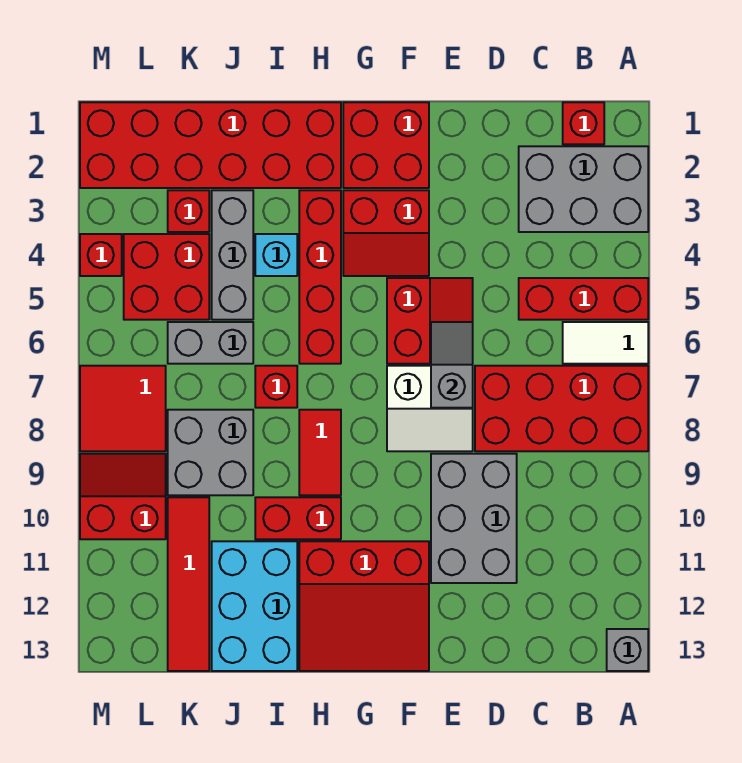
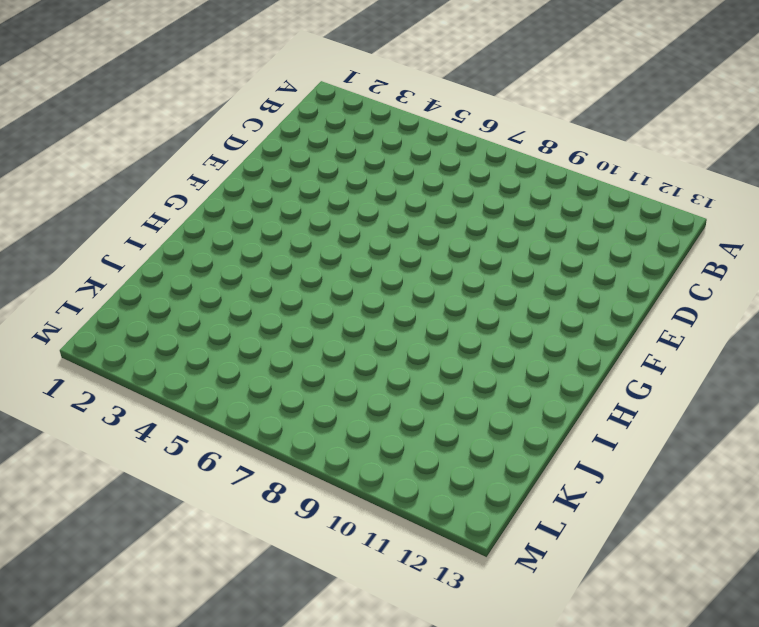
none -> grey brick A2:C3 level 1
none -> red brick A5:C5 level 1
none -> white tile A6:B6 level 1

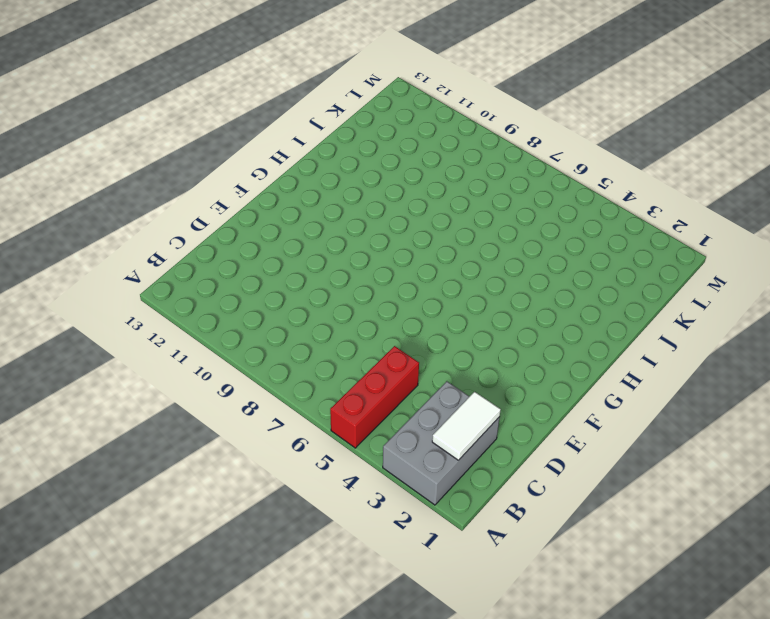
white tile B2:C2 level 2 -> white tile A6:B6 level 1
none -> red brick A7:D8 level 1
none -> grey brick A13 level 1
none -> red brick B1 level 1

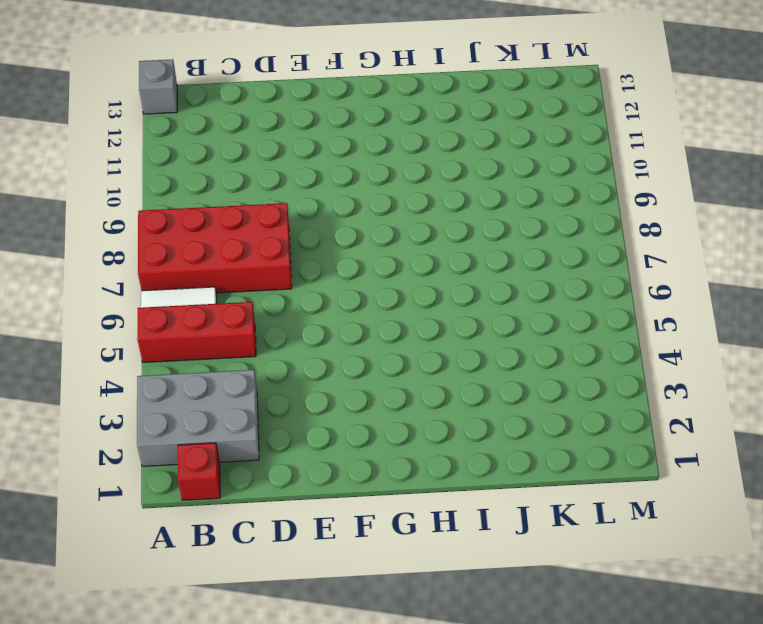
none -> grey brick D9:E11 level 1
none -> red slope E5:F6 level 1 top F
none -> white slope E7:F8 level 1 top 7

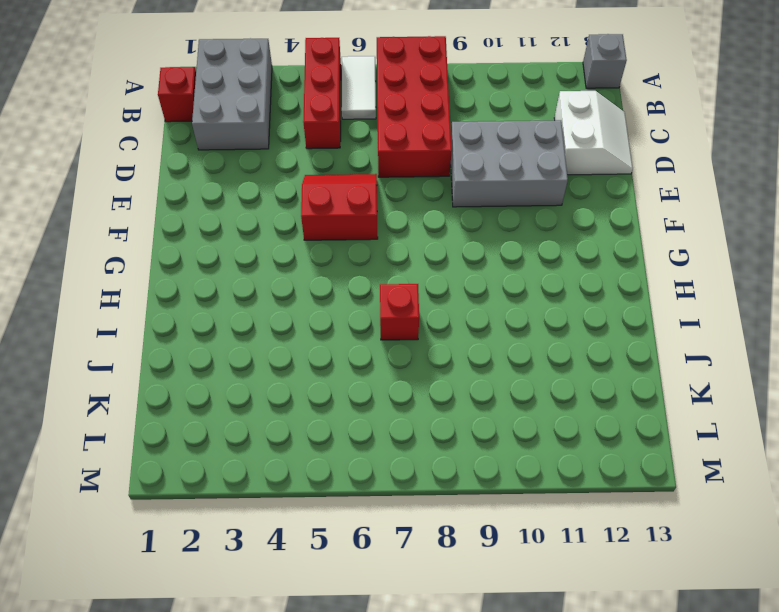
white slope C12:D13 level 1 top 12 -> white slope E7:F8 level 1 top 7
none -> red brick F1:G2 level 1
none -> red slope F3:G4 level 1 top 3
none -> red slope F11:H13 level 1 top 11

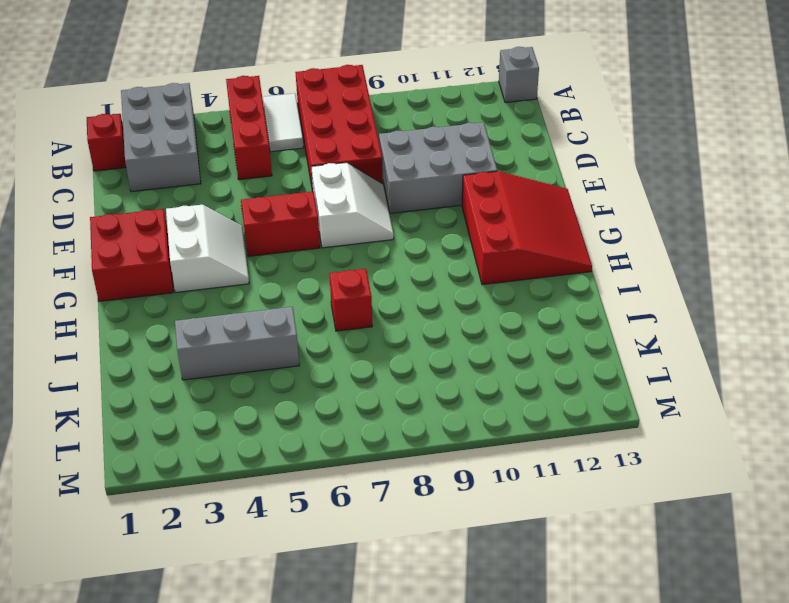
white slope F3:G4 level 1 top 3 -> red slope F3:G4 level 1 top 3
none -> red brick H1:M2 level 1
none -> red brick H3:H6 level 1
none -> red tile H8:H9 level 1

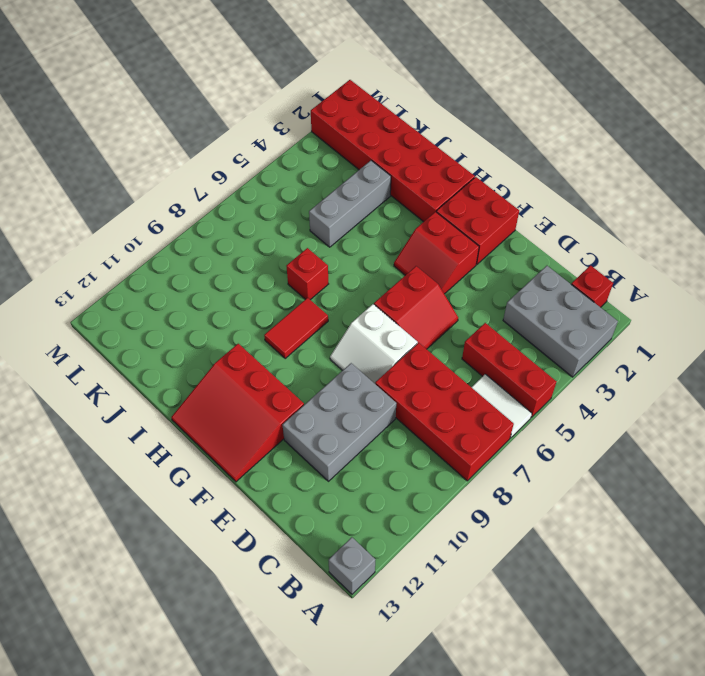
none -> red brick H3:H6 level 1
none -> red brick H10:I10 level 1
none -> cyan brick I4 level 1

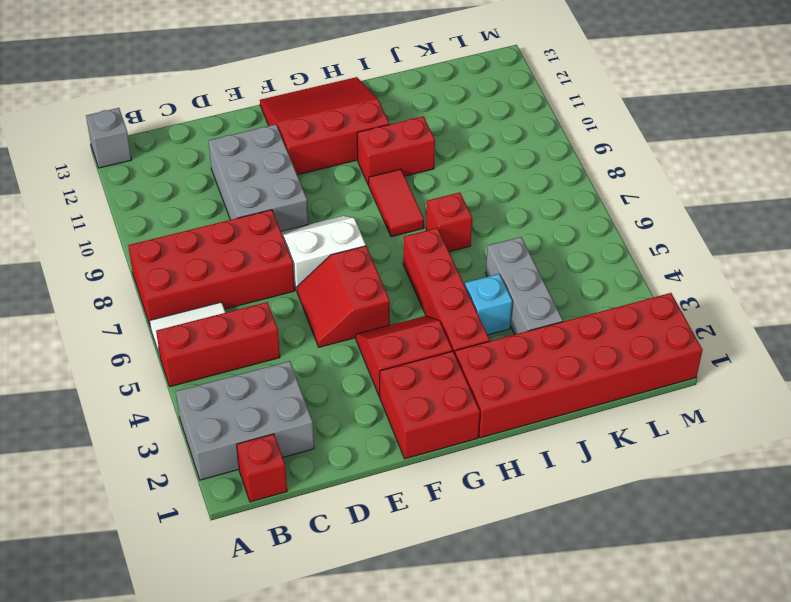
none -> cyan brick I11:J13 level 1
none -> grey brick J6:K6 level 1
none -> grey brick J8:K9 level 1

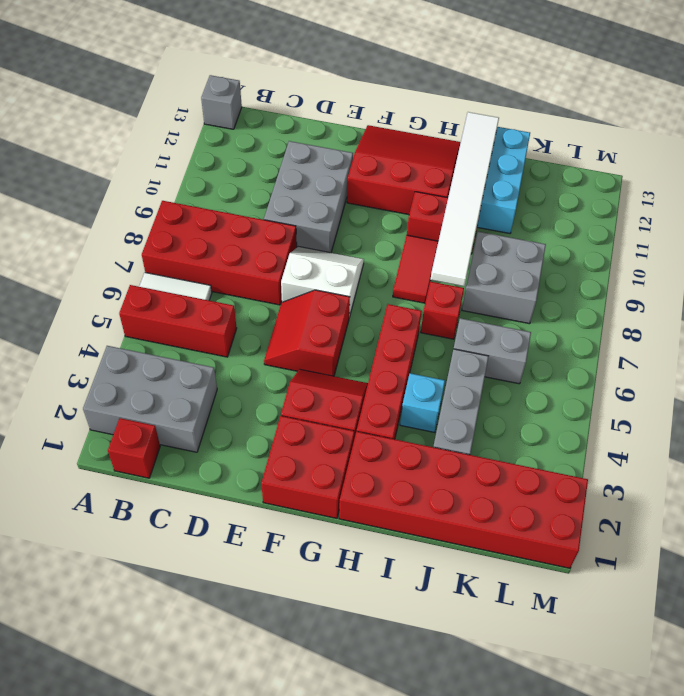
white tile I8:I13 level 2 -> none
none -> red brick K3 level 1
none -> red brick K4:L5 level 1
none -> red tile K10:K13 level 1

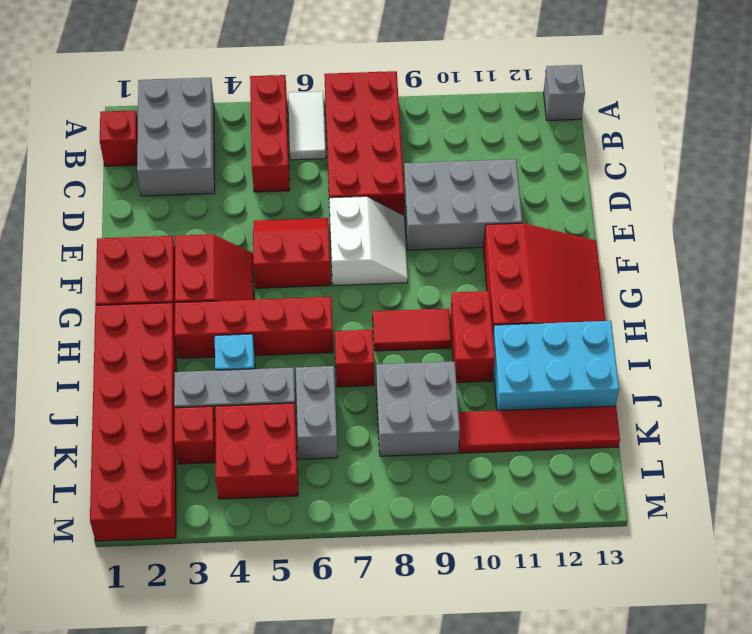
none -> red tile L7:M8 level 1
none -> red slope L9:M10 level 1 top 10
none -> red brick M4 level 1

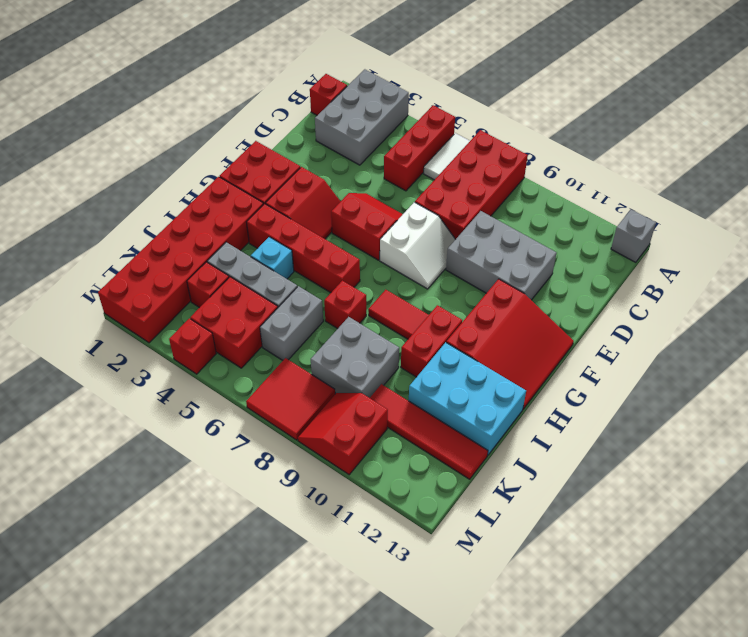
none -> grey slope E6:E7 level 2 top 7

